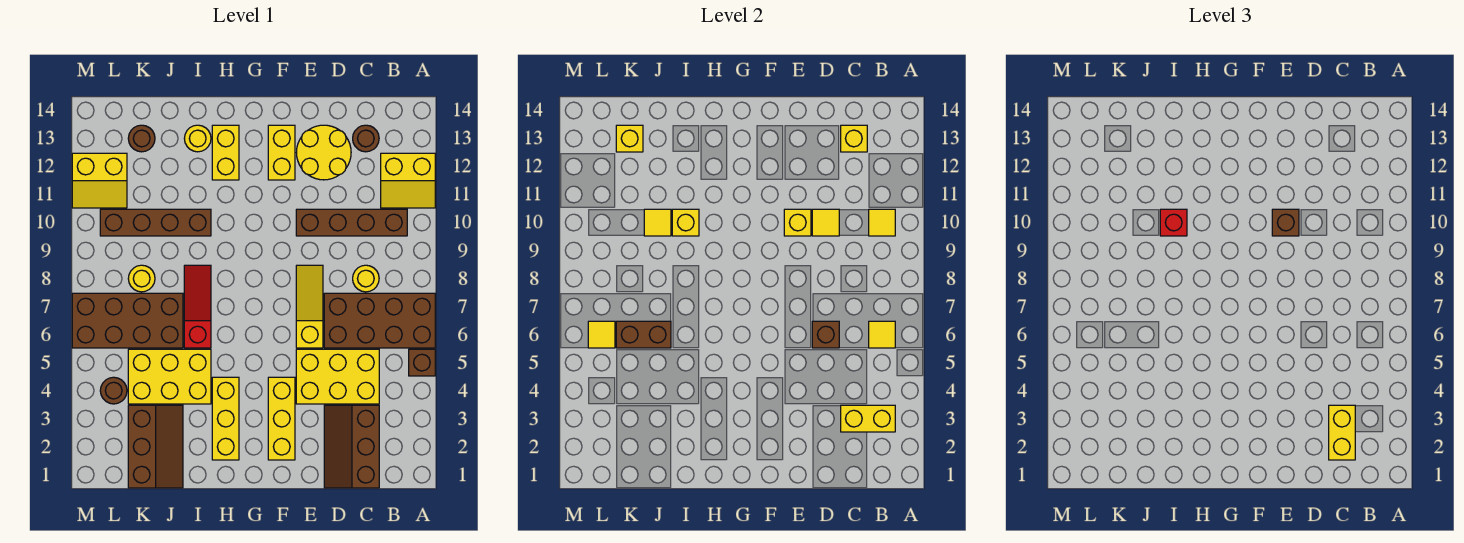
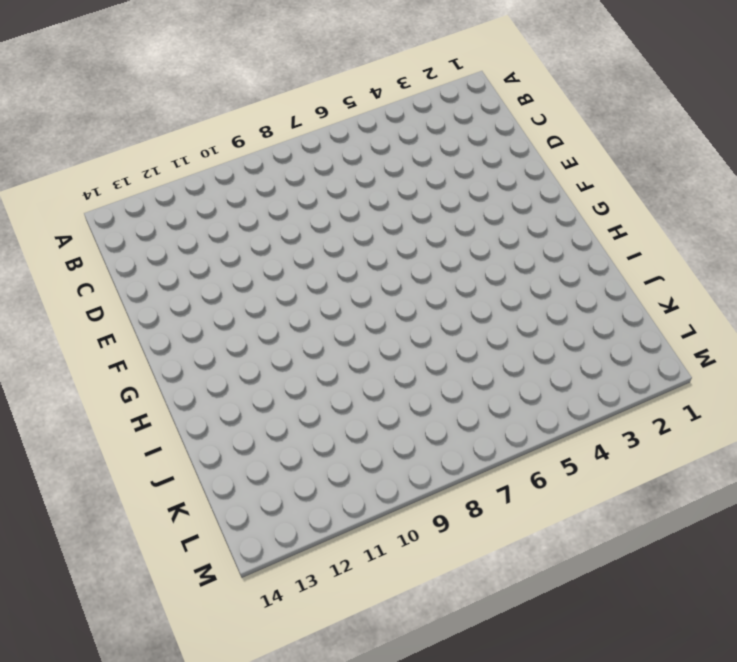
none -> brown brick A5 level 1
none -> brown brick A6:D7 level 1
none -> yellow slope A11:B12 level 1 top 12
none -> brown brick B10:E10 level 1

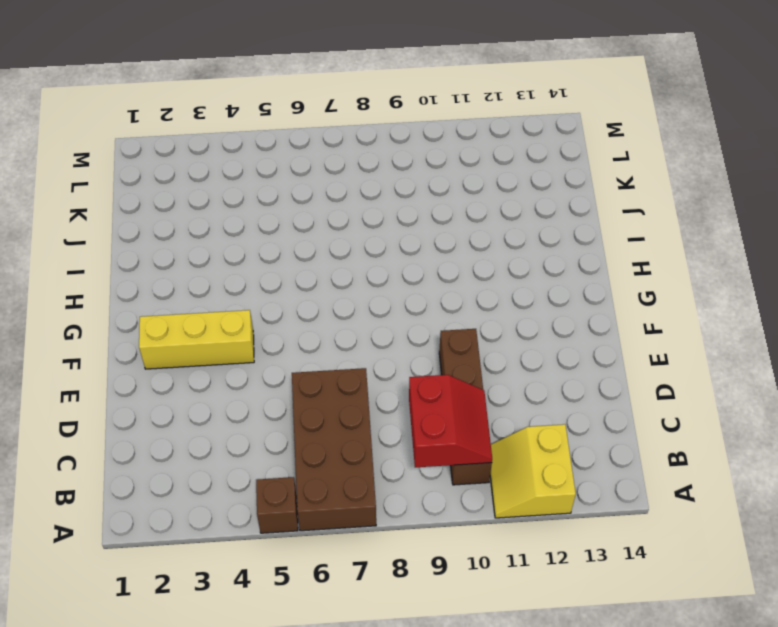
red slope B9:C10 level 2 top 9 -> yellow tile B10 level 2
none -> brown slope C1:D3 level 1 top C
none -> yellow brick C4:E5 level 1
none -> yellow round brick C8 level 1
none -> brown round brick C13 level 1

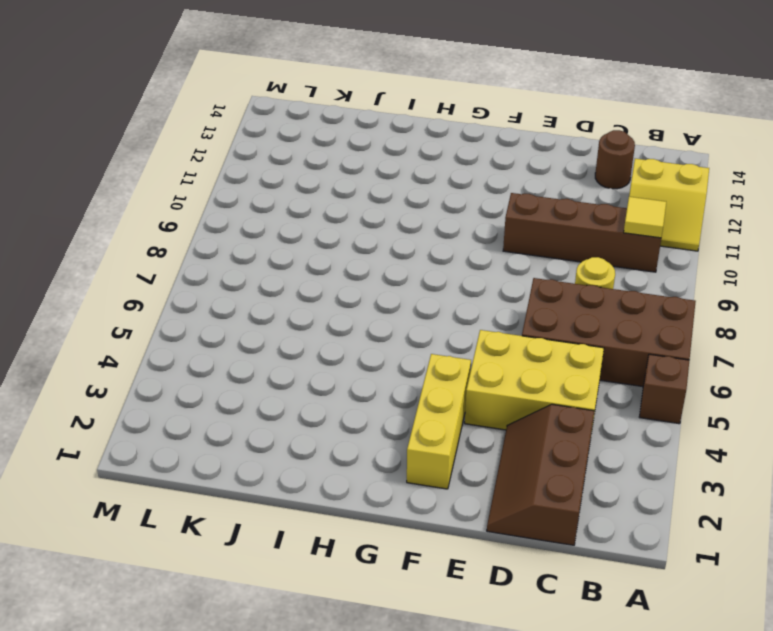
none -> yellow round brick D12:E13 level 1
none -> yellow slope E6:E8 level 1 top 6
none -> yellow brick F12:F13 level 1
none -> yellow brick H2:H4 level 1

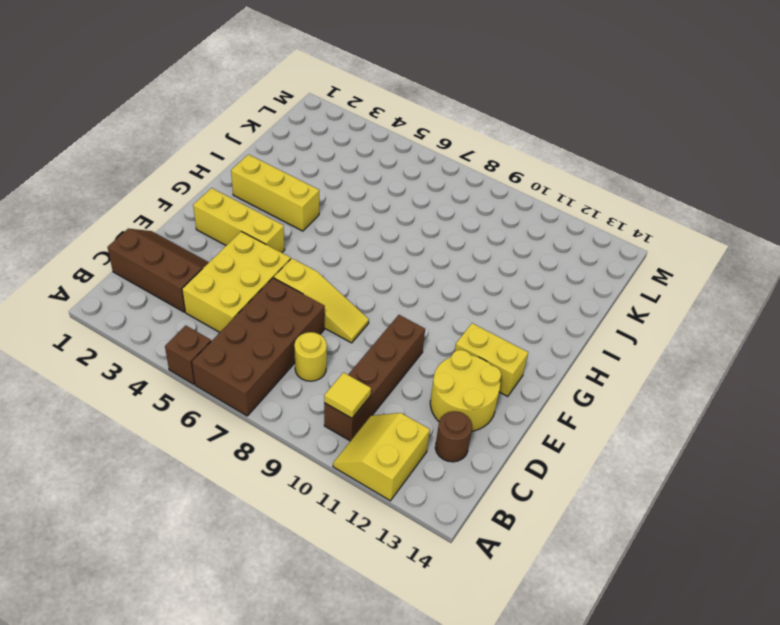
none -> yellow brick H12:H13 level 1
none -> yellow brick I4:K5 level 1
none -> red slope I6:I8 level 1 top 6
none -> brown brick I10:L10 level 1

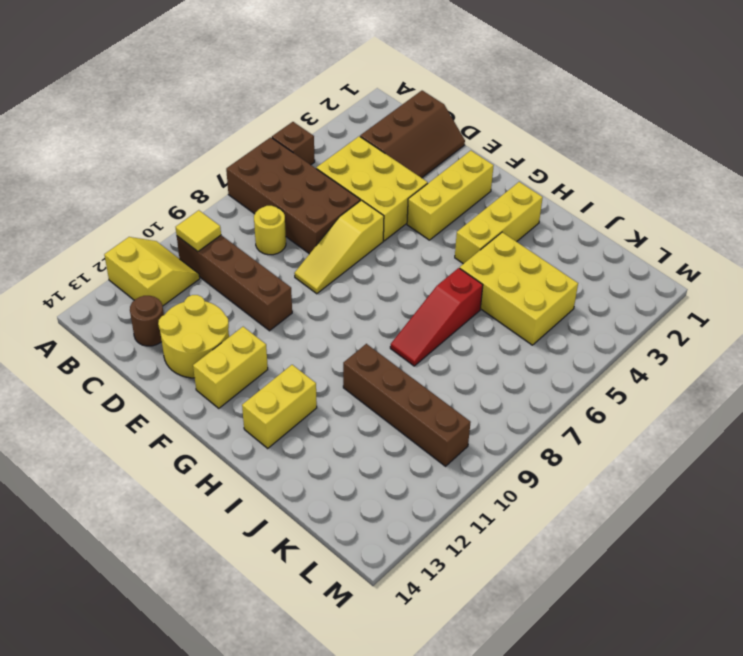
none -> yellow round brick I13 level 1
none -> brown slope J1:K3 level 1 top K
none -> brown brick J6:M7 level 1
none -> yellow round brick K8 level 1

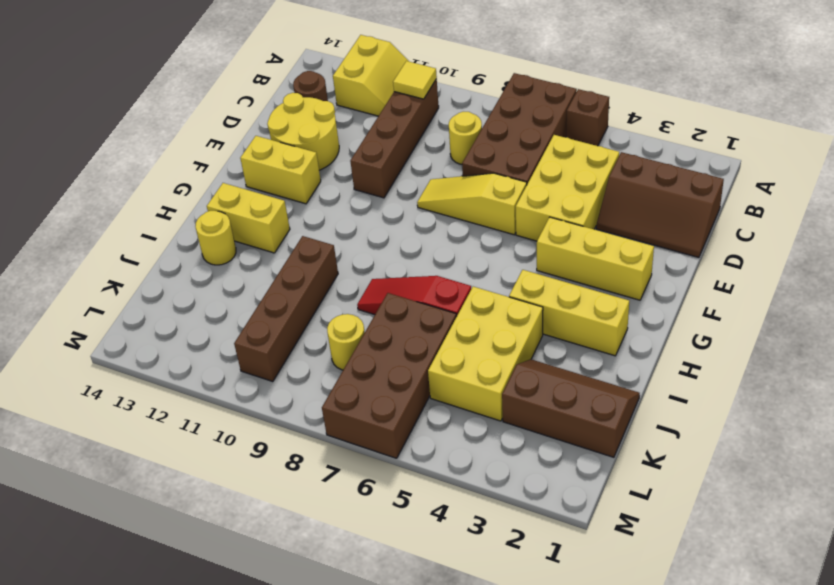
none -> brown round brick K13 level 1
none -> brown round brick L4 level 1
none -> yellow slope L11:M12 level 1 top 12
none -> yellow brick B3:C3 level 2

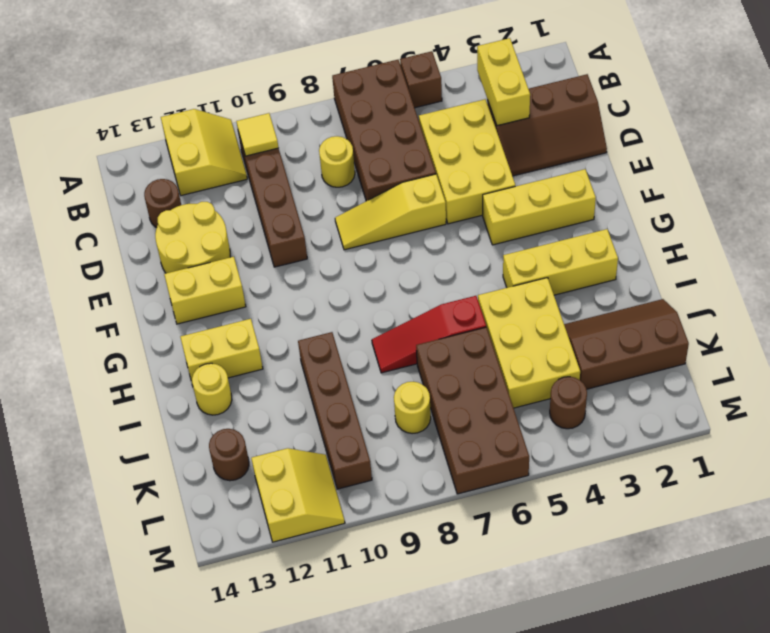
none -> yellow tile B6 level 2
none -> yellow brick C13 level 2
none -> brown brick D6 level 2
none -> yellow tile D10 level 2

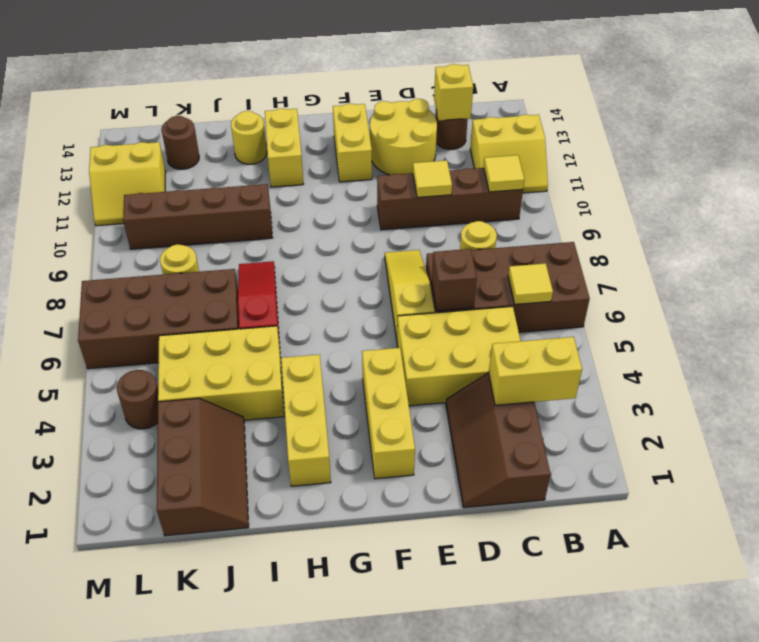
none -> brown brick A5 level 1
none -> yellow brick E10 level 2
none -> yellow brick I10 level 2
none -> brown brick J6:K6 level 2

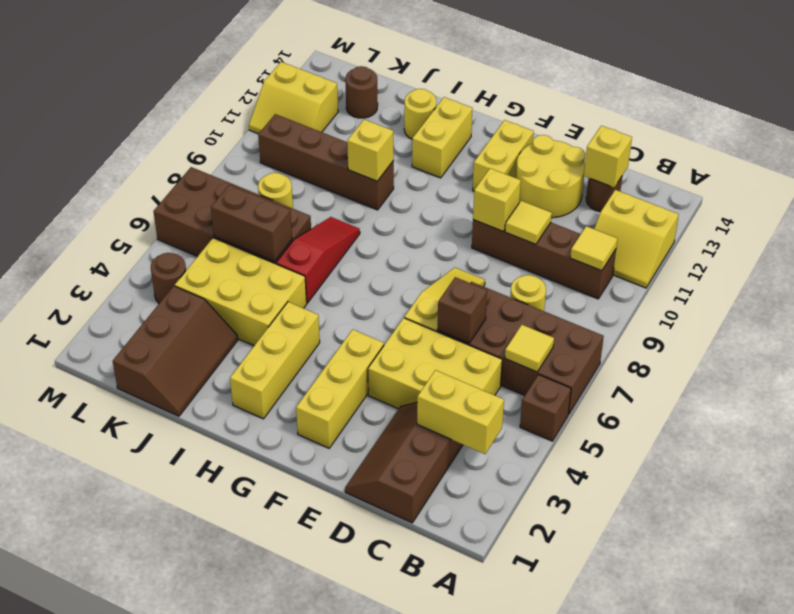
none -> yellow tile J10 level 2
none -> yellow brick K13 level 2
none -> yellow tile L6 level 2
none -> yellow brick C2:C3 level 3

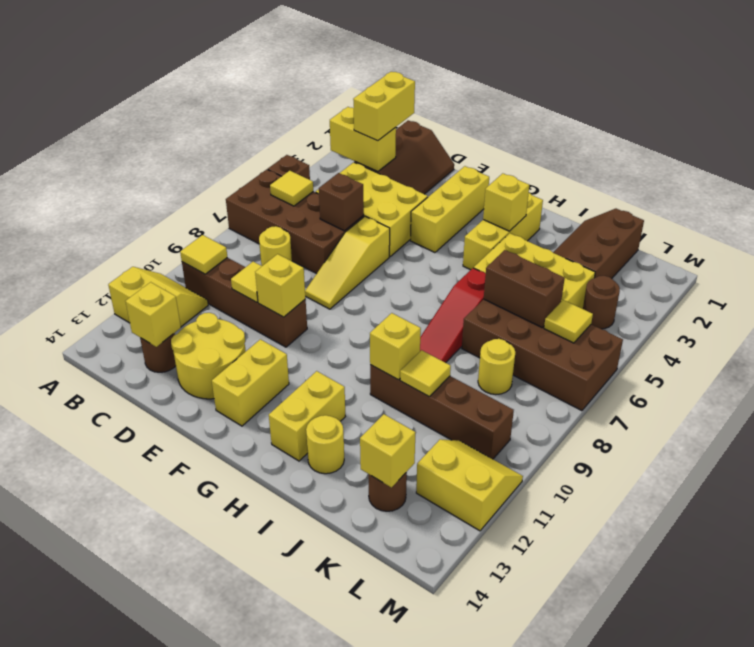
yellow brick H3 level 2 -> none
none -> brown brick E10 level 3
none -> red brick I10 level 3

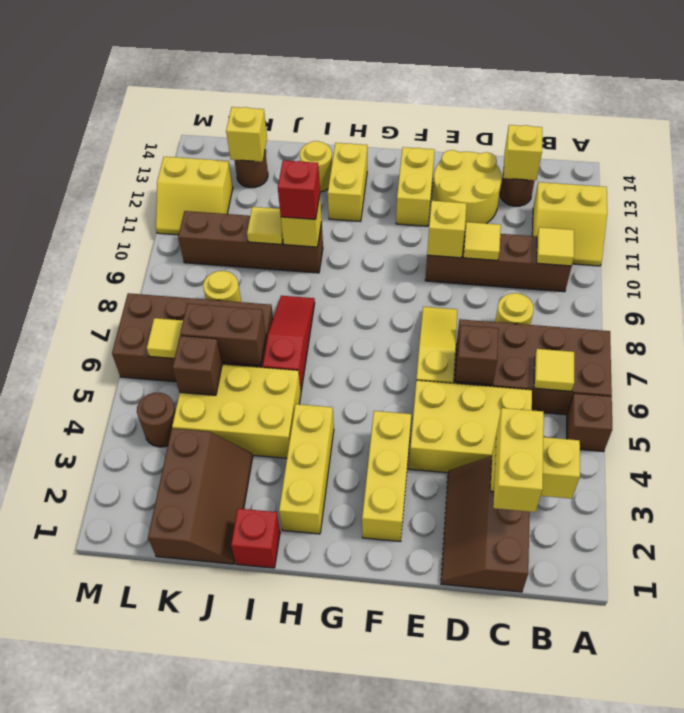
red brick I1 level 1 -> none
brown brick K5 level 2 -> brown brick E10 level 3

